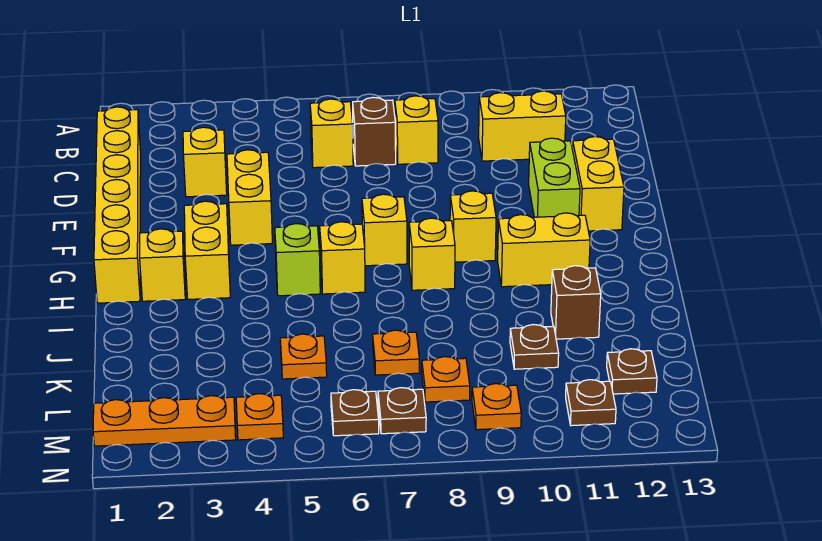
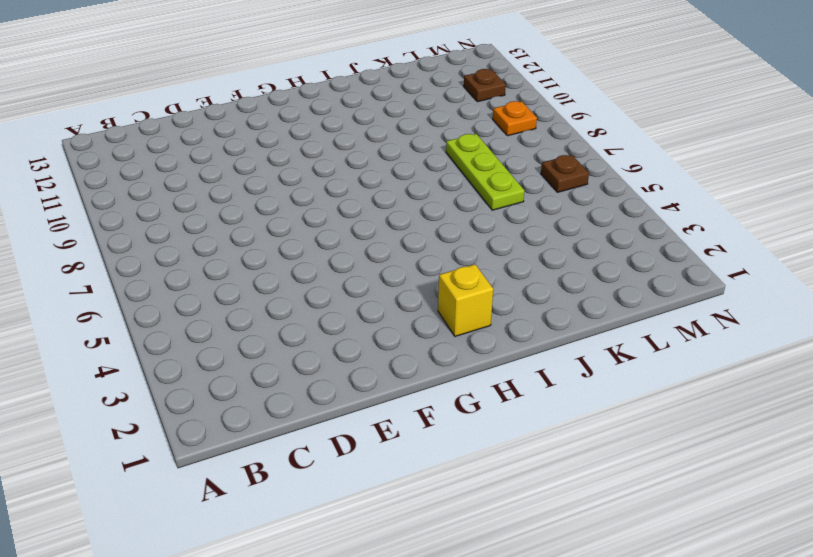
lime plate K6:K8 level 1 -> orange plate K7 level 1
none -> yellow brick C1:H1 level 1
none -> yellow brick C6 level 1
none -> brown brick C7 level 1

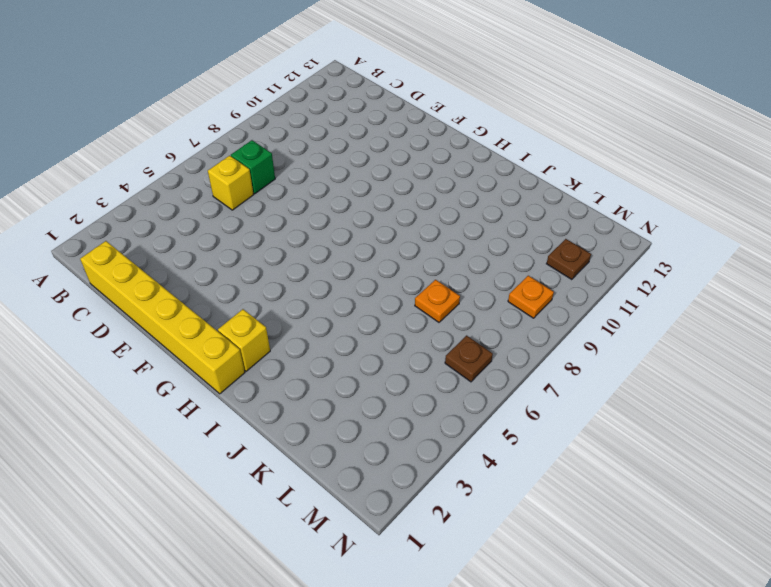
green brick C7 level 1 -> brown brick C7 level 1
none -> yellow brick C8 level 1
none -> yellow brick C10:C11 level 1
none -> yellow brick D3 level 1

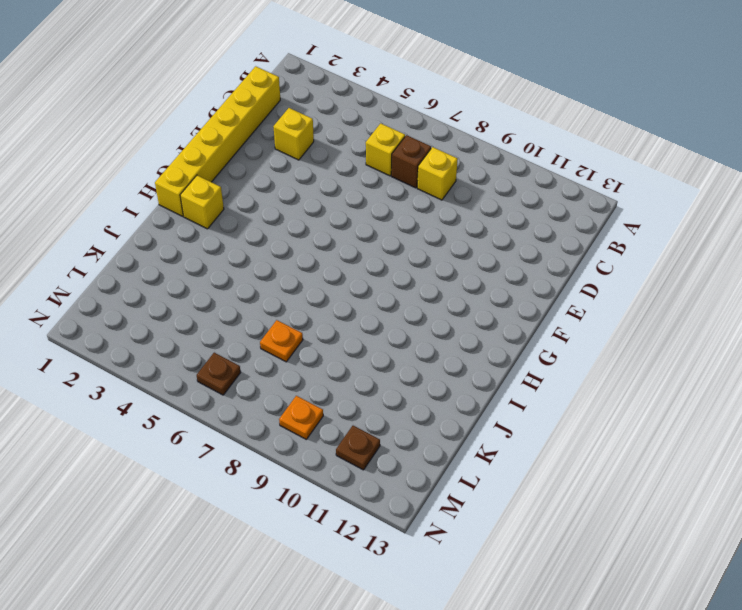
none -> yellow brick C10:C11 level 1
none -> yellow brick E4:F4 level 1
none -> lime brick E11:F11 level 1

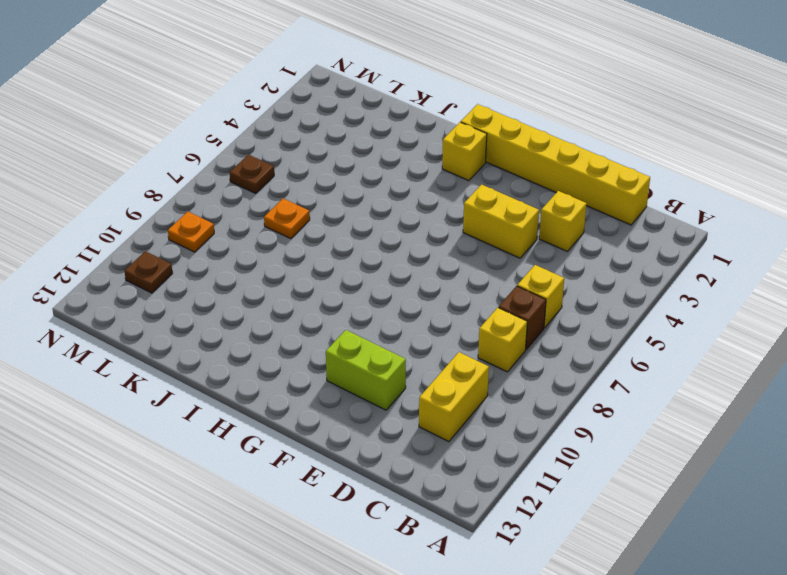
none -> yellow brick E12:F12 level 1
none -> yellow brick G3:H3 level 1
none -> yellow brick G7 level 1

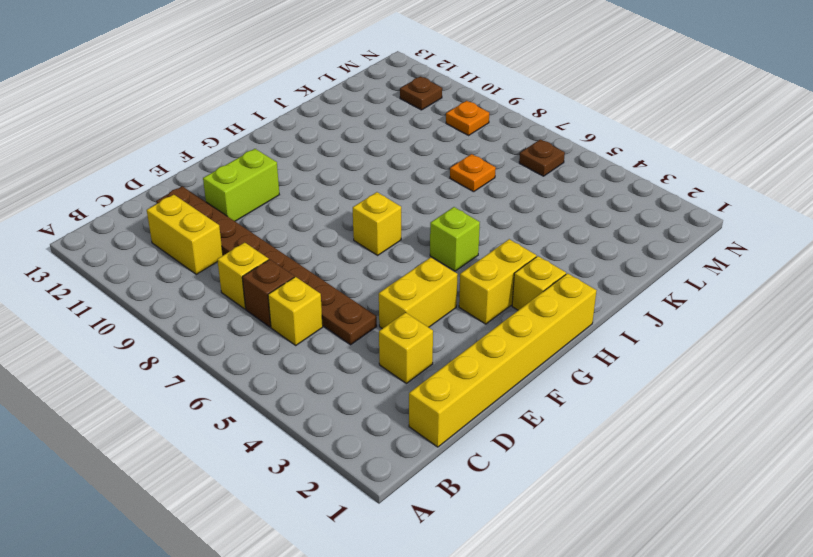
brown plate D5:D12 level 1 -> none
none -> yellow brick E12:F12 level 1
none -> yellow brick G9 level 1
none -> yellow brick H6 level 1

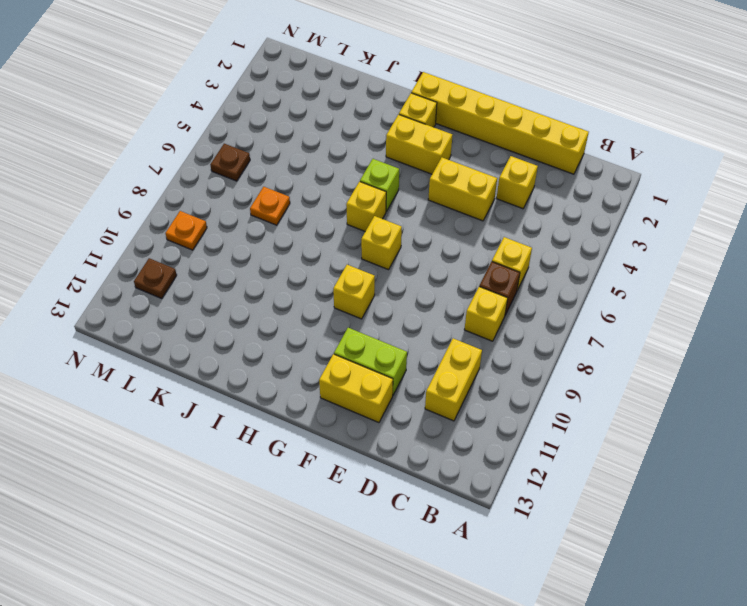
none -> yellow brick H8 level 1
none -> yellow brick H10:H11 level 1
none -> brown brick J11 level 1

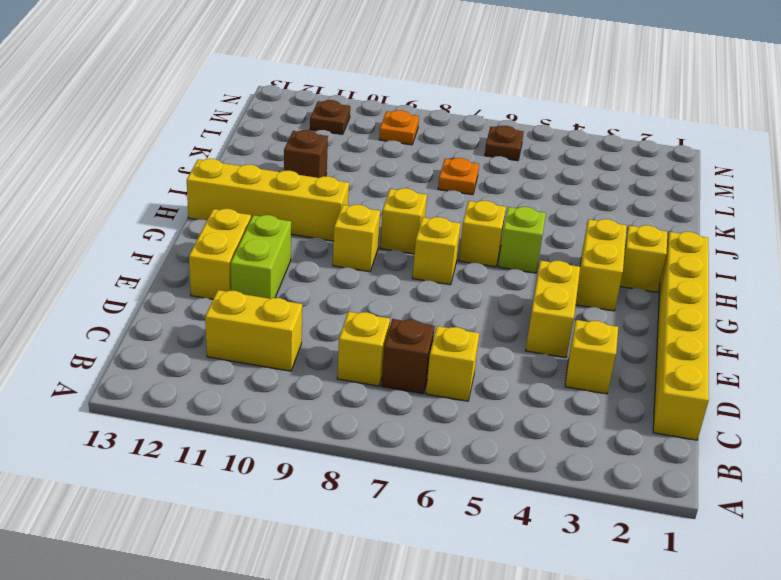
yellow brick H10:H13 level 1 -> yellow brick H10:H11 level 1
none -> orange plate K5 level 1
none -> brown plate K10 level 1
none -> orange plate L8 level 1

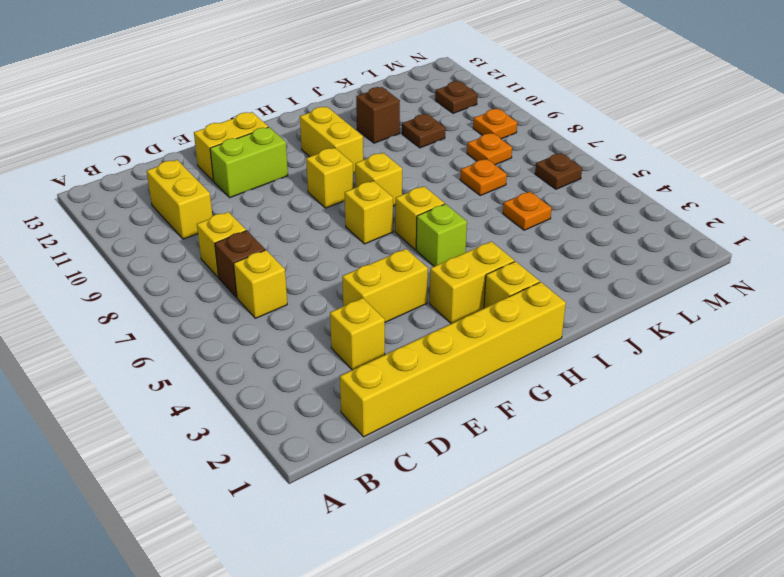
none -> brown plate L12 level 1
none -> orange plate M1:M3 level 1
none -> orange plate M4 level 1

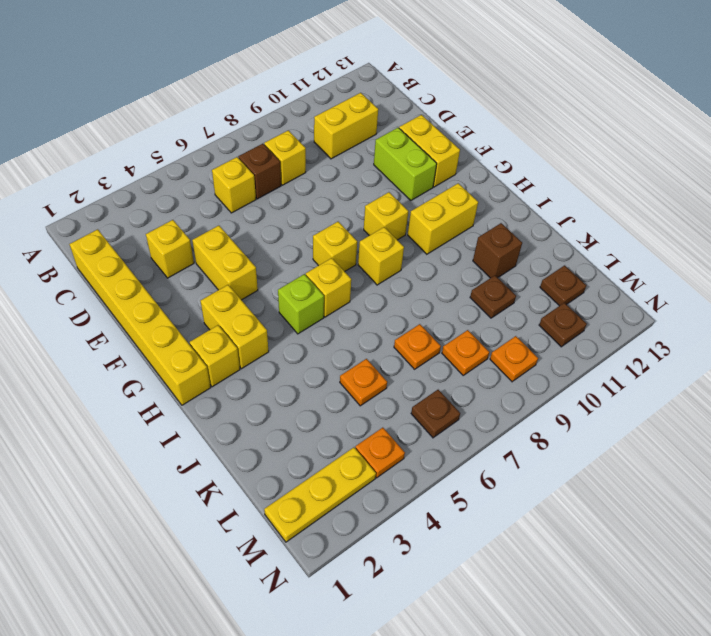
yellow plate M1:M3 level 1 -> orange plate M1:M3 level 1
none -> brown plate M7 level 1

